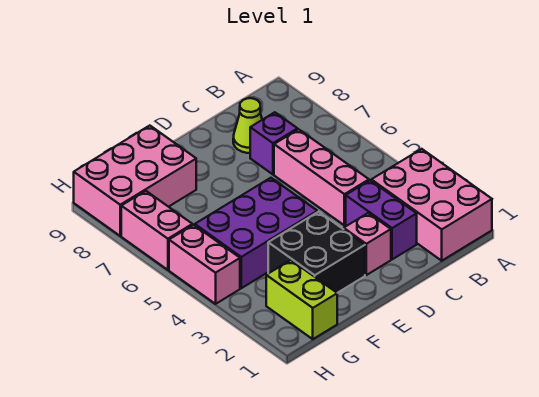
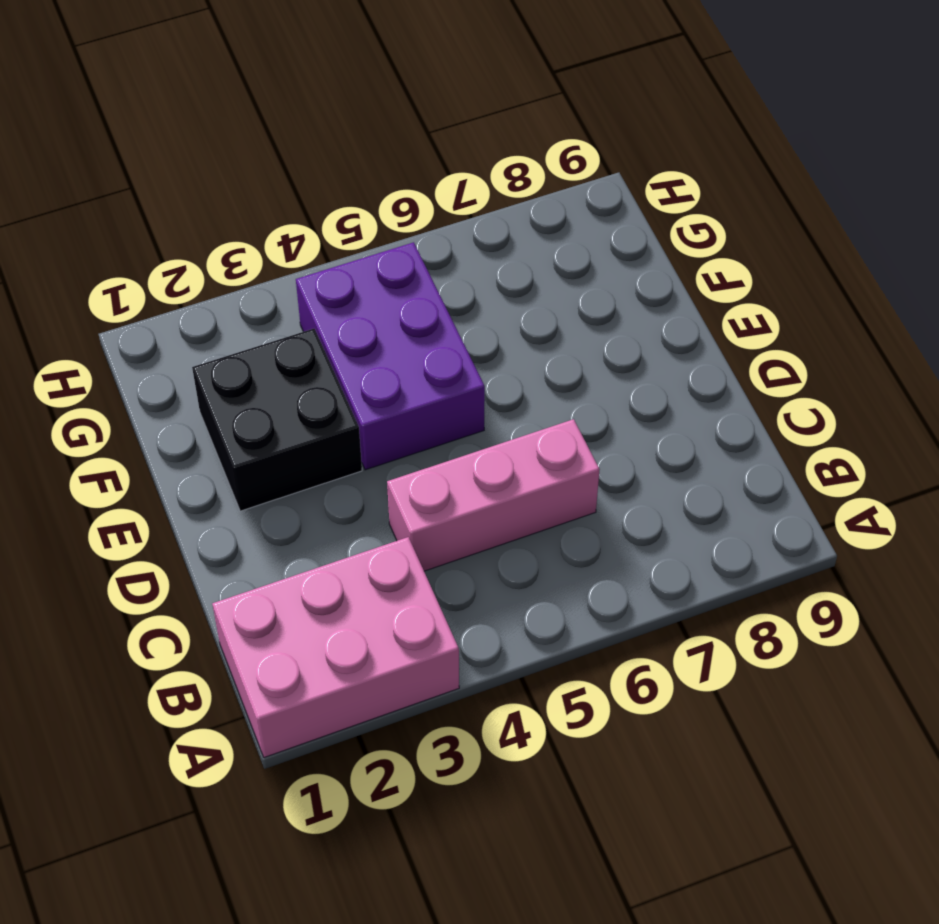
none -> purple brick C2:C3 level 1
none -> purple brick C7 level 1
none -> lime cone C8 level 1

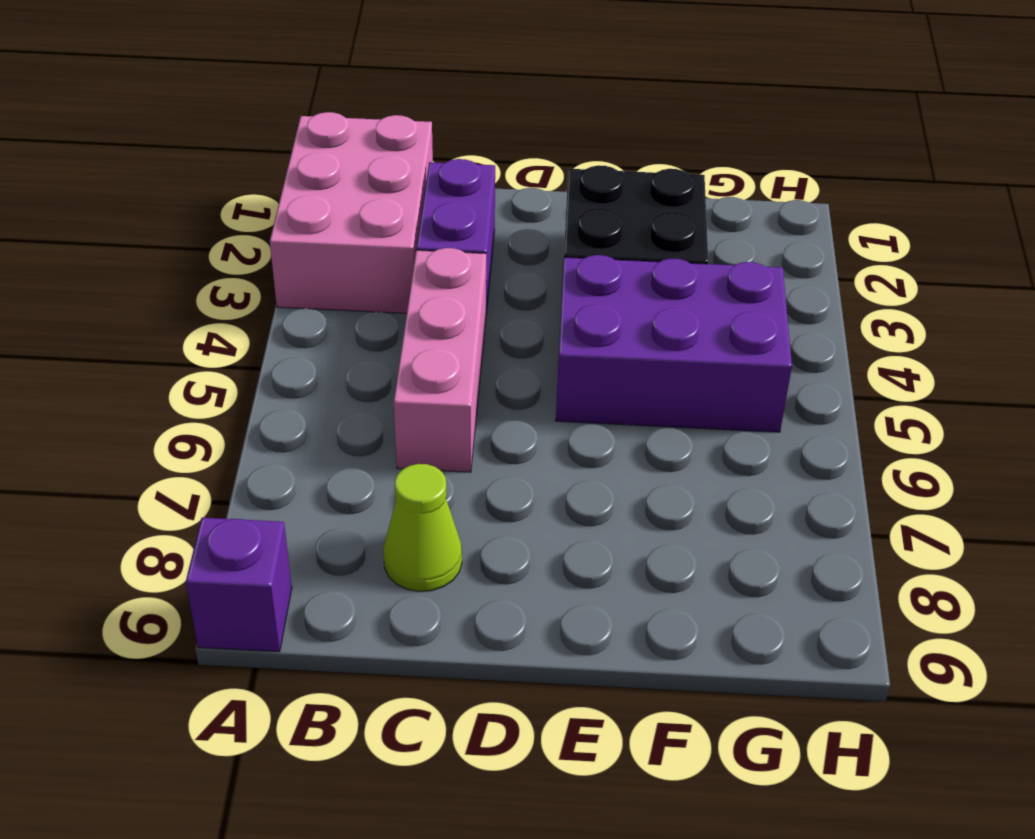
purple brick A9 level 1 -> purple brick C7 level 1
none -> pink brick D2 level 1
none -> pink brick F8:H9 level 1
none -> lime brick G1:G2 level 1

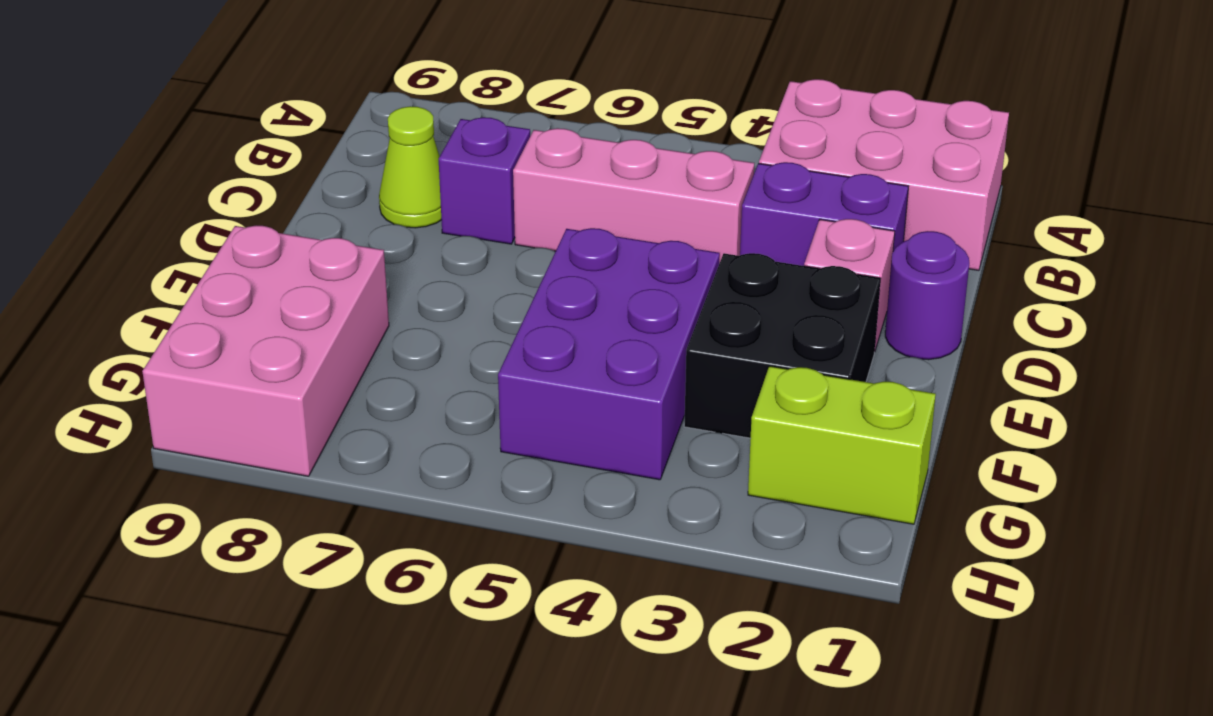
purple round brick D1 level 1 -> none
none -> pink brick H4:H5 level 1
none -> pink brick H6:H7 level 1

